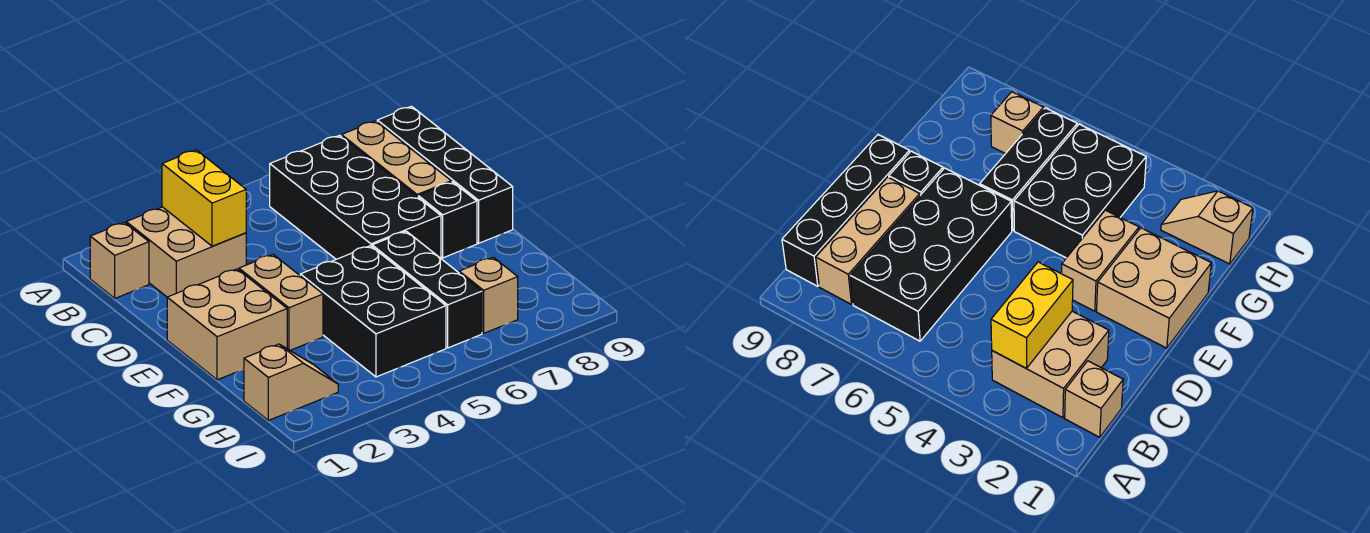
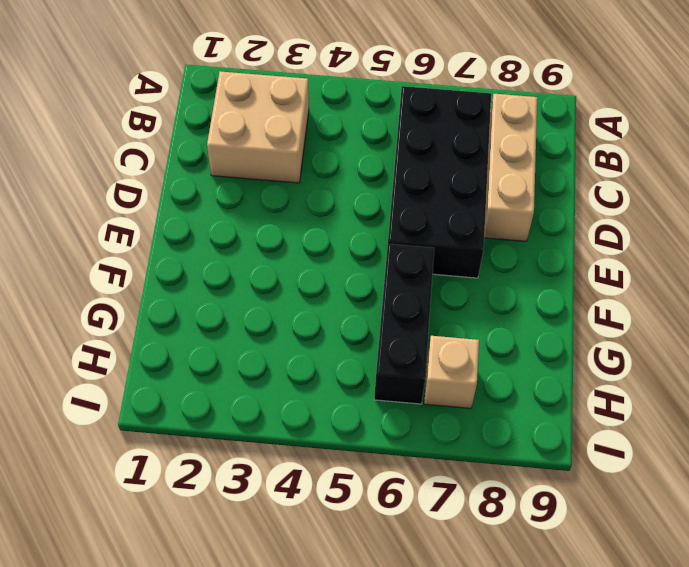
none -> tan brick B1 level 1
none -> black brick B9:E9 level 1
none -> tan brick E1:F2 level 1

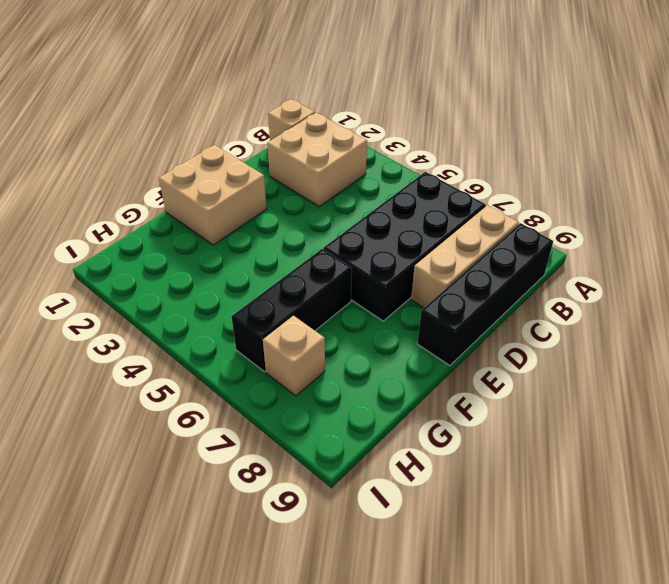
none -> tan brick E3:F3 level 1
none -> black brick E8 level 1
none -> black brick F4:H5 level 1

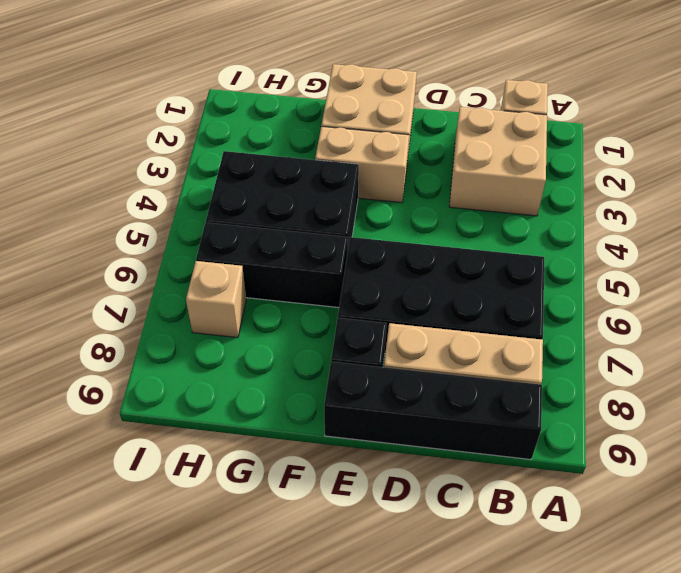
none -> tan slope H1:H2 level 1 top 1
none -> yellow brick B3:C3 level 2

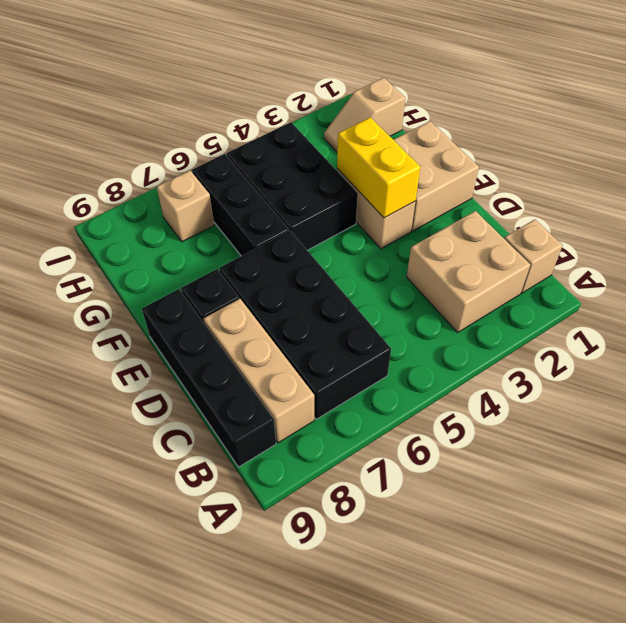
yellow brick E3:F3 level 2 -> yellow brick B3:C3 level 2

